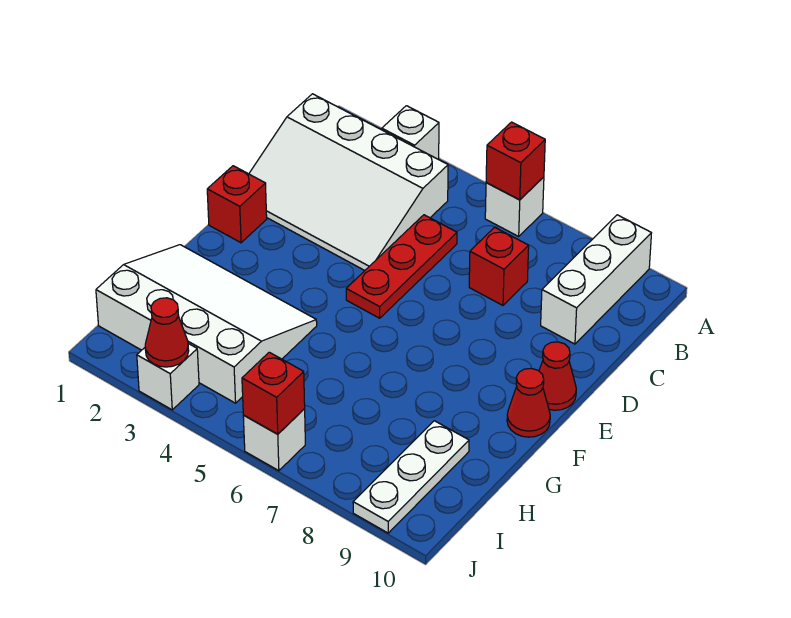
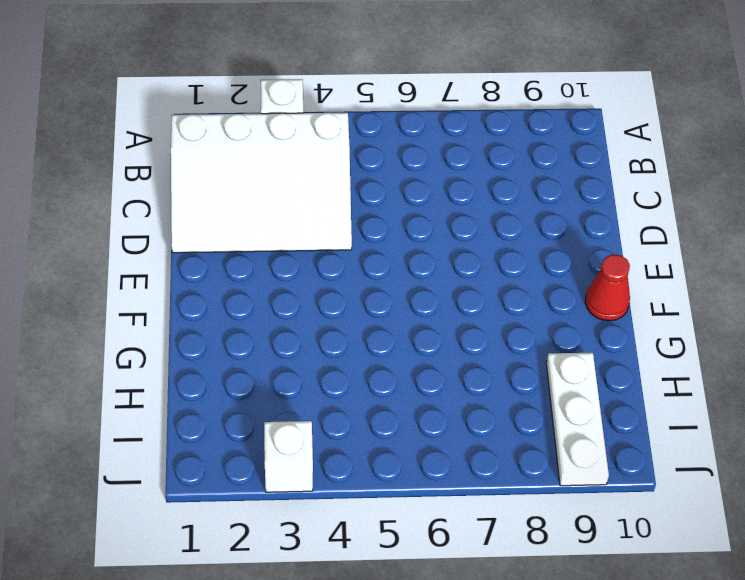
none -> white brick A6 level 1
none -> white brick A9:C9 level 1
none -> red plate C5:E5 level 1

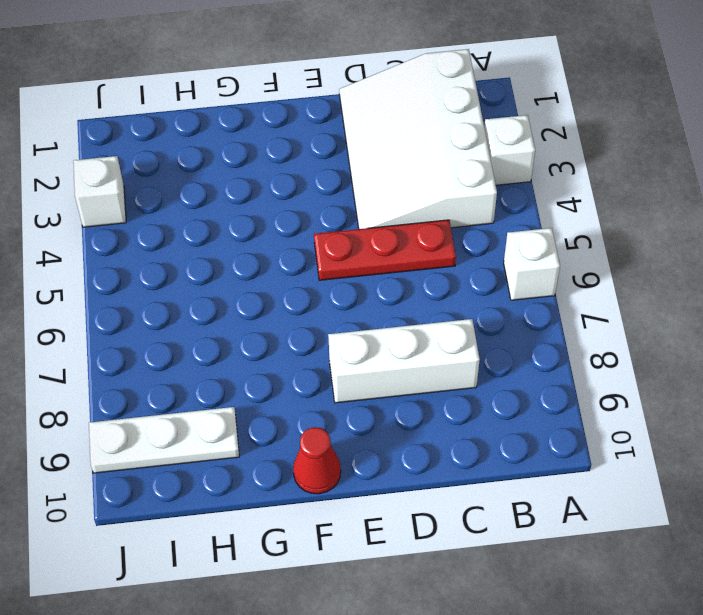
white brick C8:E8 level 1 -> white brick A9:C9 level 1
none -> red brick C7 level 1
none -> red brick E1 level 1
none -> red cone E10 level 1

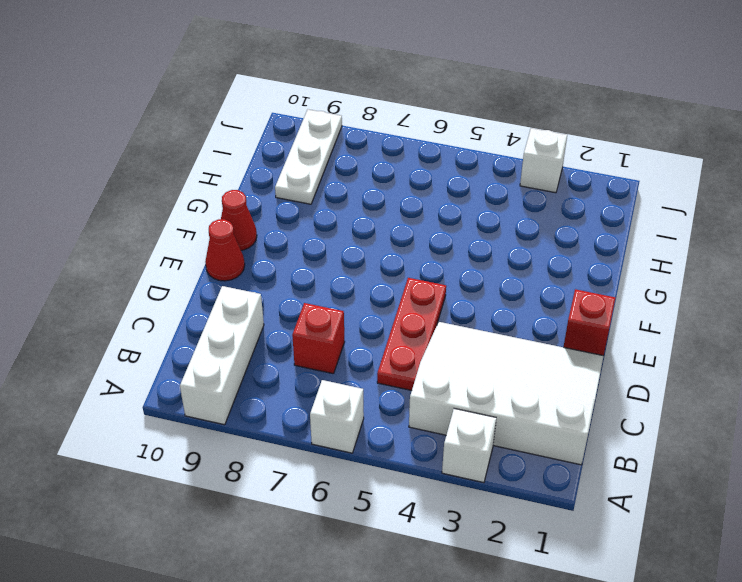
none -> white slope G1:I4 level 1 top I
none -> white brick J6 level 1
none -> red brick A6 level 2

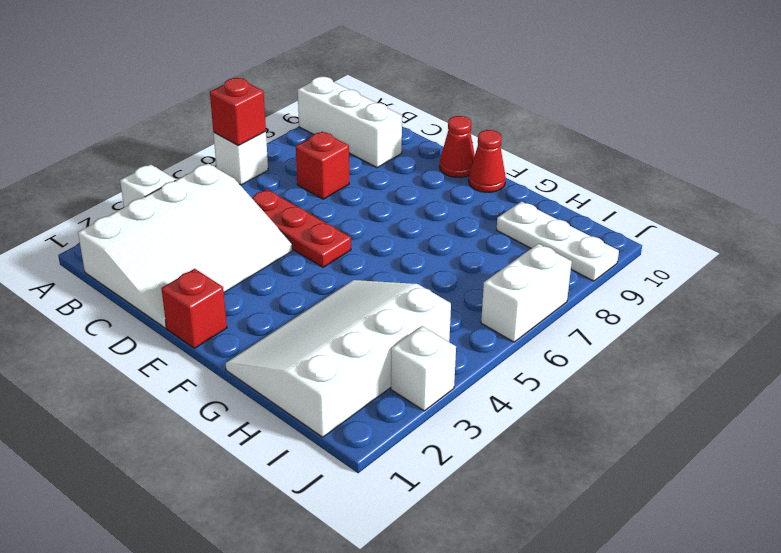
white brick J6:J7 level 1 -> white brick J6 level 1
none -> red cone J3 level 2
none -> red brick J6 level 2

